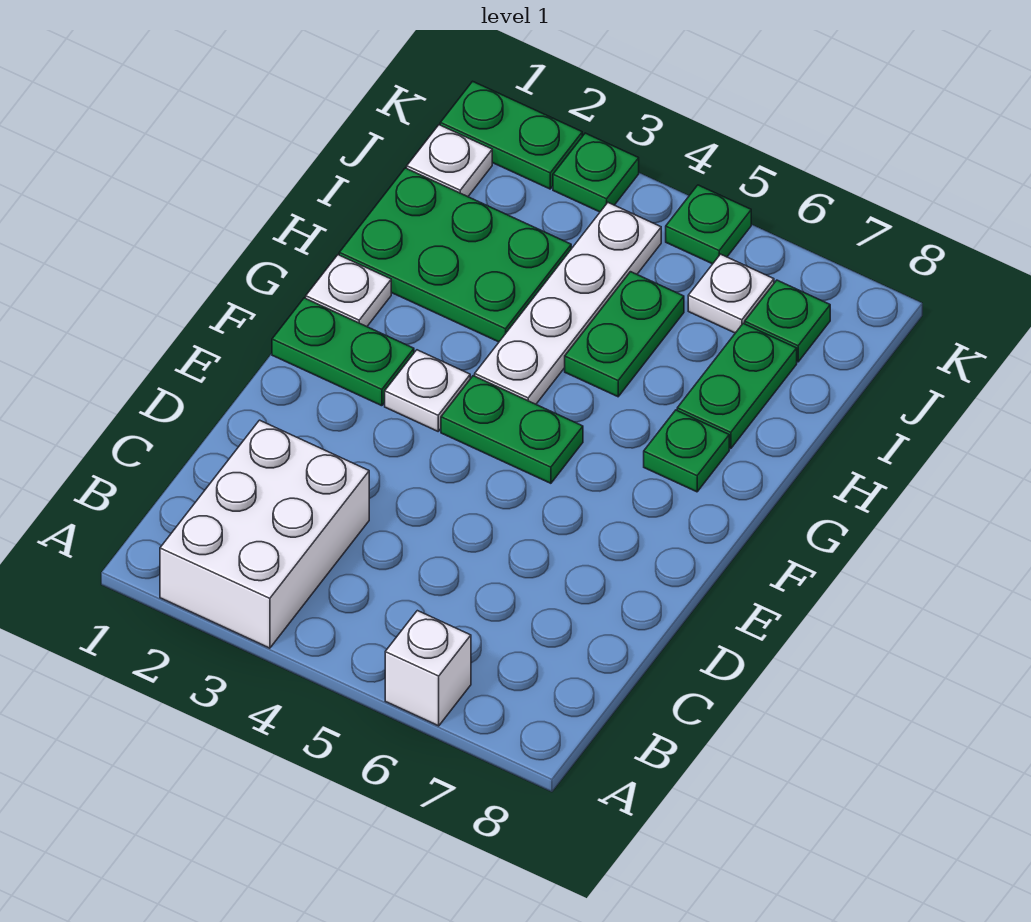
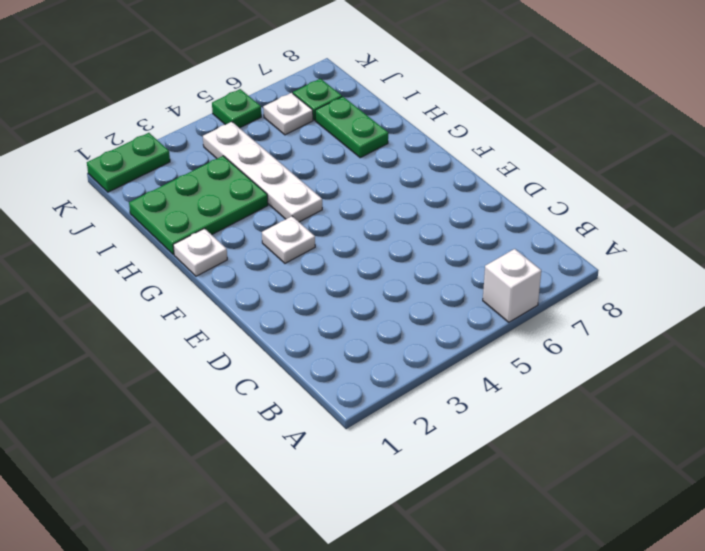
none -> white brick A2:C3 level 1
none -> green plate F1:F2 level 1
none -> green plate F4:F5 level 1

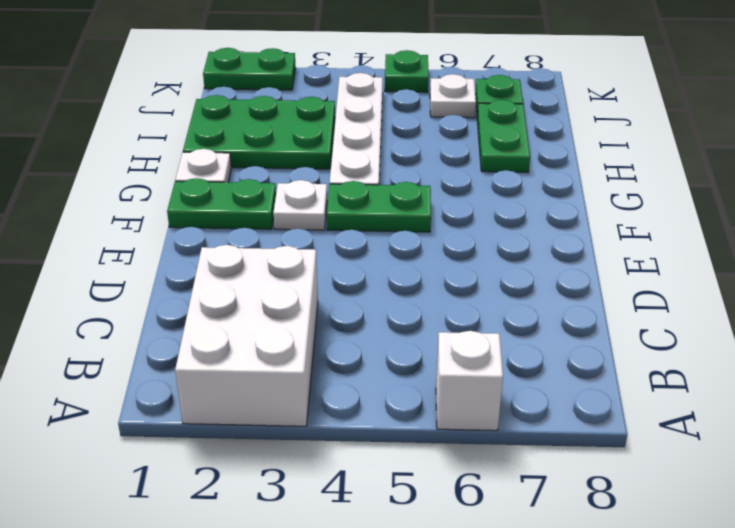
none -> green plate G7 level 1
none -> green plate H5:I5 level 1
none -> white plate J1 level 1

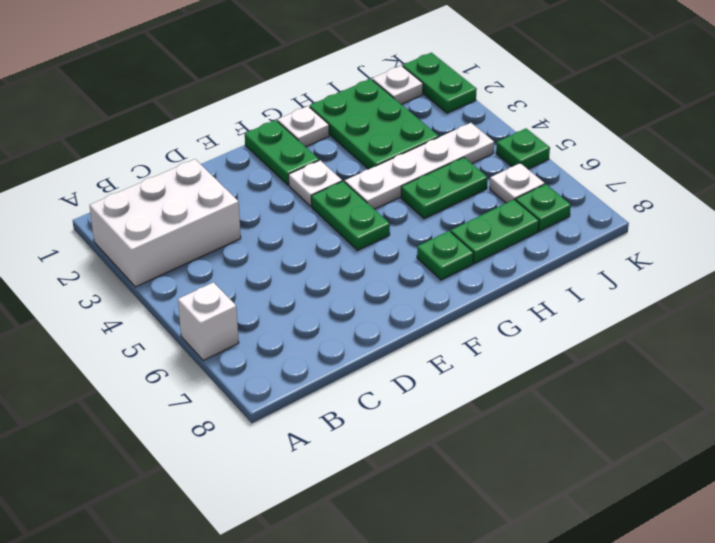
none -> green plate K3 level 1

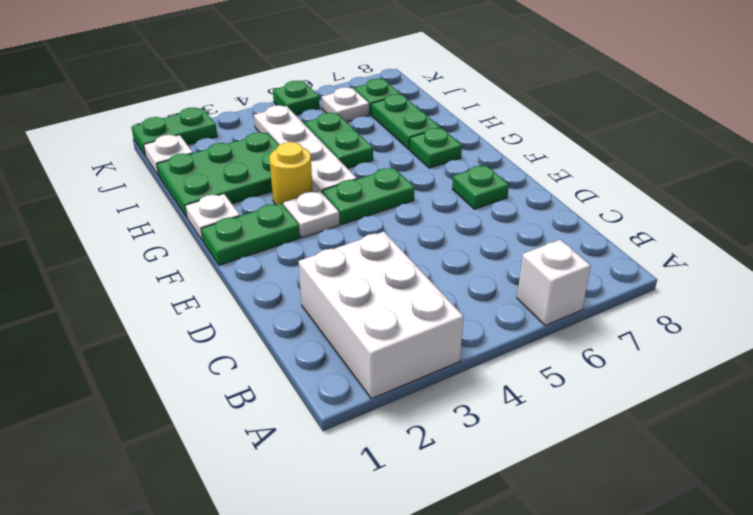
green plate E7 level 1 -> green plate K3 level 1
yellow round brick G3 level 1 -> none

